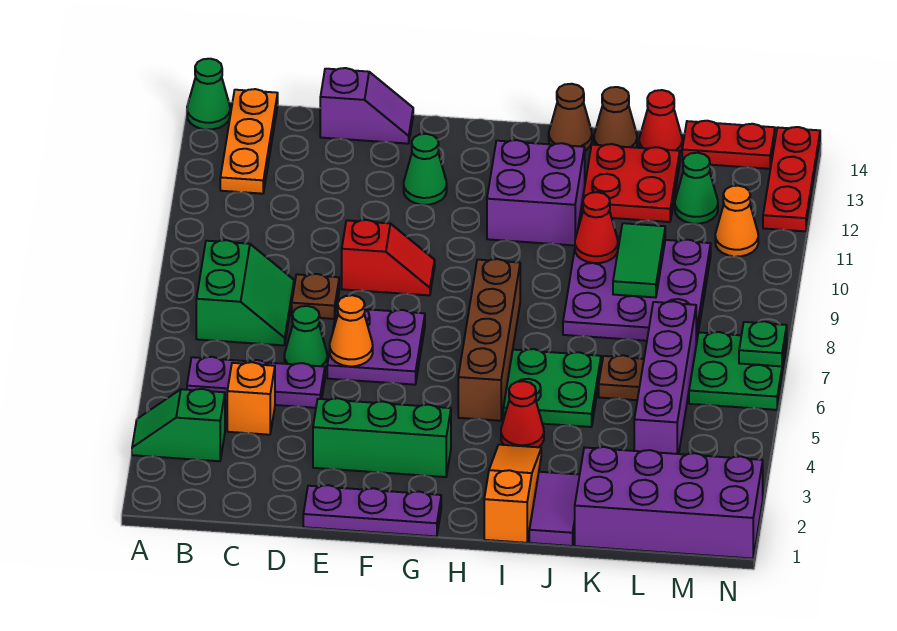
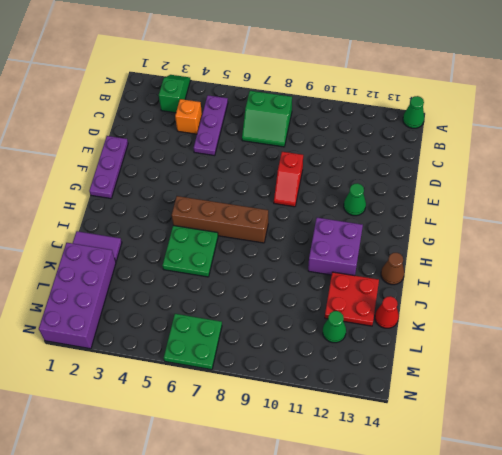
none -> orange plate B12:B14 level 1
none -> green cone D6 level 1
none -> brown plate D8 level 1
none -> purple slope D14:E14 level 1 top D

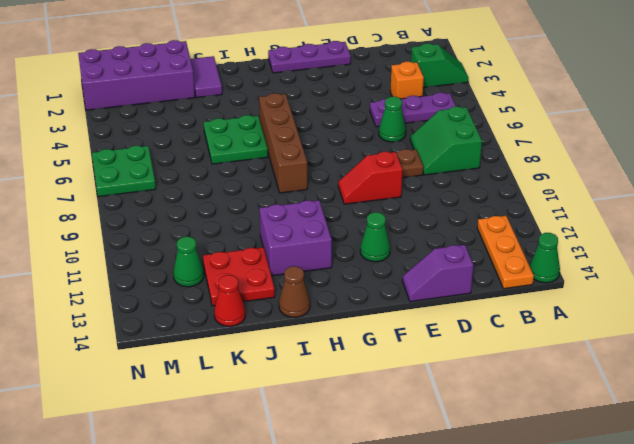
none -> green brick E3:G3 level 1
none -> purple plate E6:F7 level 1
none -> orange slope I1:I3 level 1 top 1
none -> red cone I4 level 1

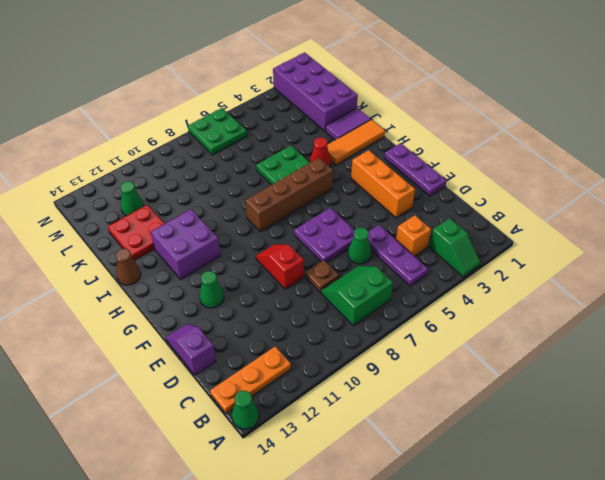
orange brick E3:G3 level 1 -> green brick E3:G3 level 1
orange tile I1:I3 level 1 -> orange slope I1:I3 level 1 top 1
none -> purple plate J8:L10 level 1
none -> brown cone J14 level 1
none -> brown plate K6 level 1
none -> red cone K14 level 1

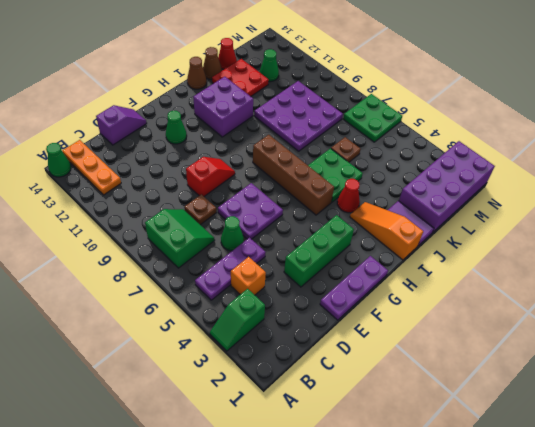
none -> purple brick L4:L7 level 1
none -> red plate L14:M14 level 1
none -> orange cone M11 level 1
none -> red plate N12:N14 level 1

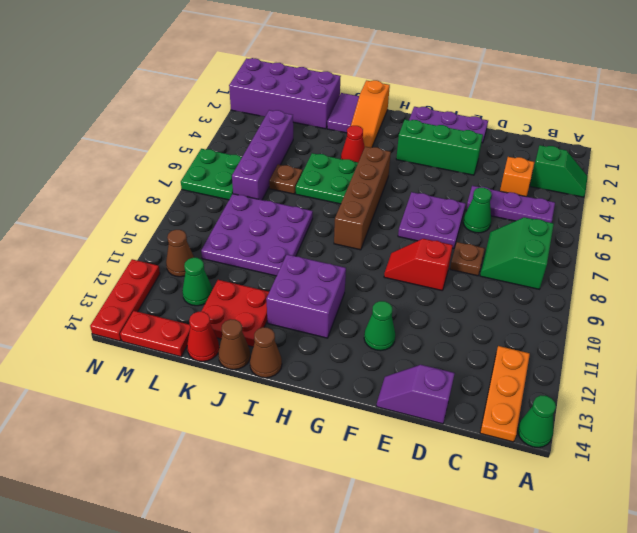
brown cone M11 level 1 -> orange cone M11 level 1
none -> orange cone E6 level 2
none -> red cone J10 level 2
none -> green tile K9:K10 level 2
none -> green plate N7 level 2

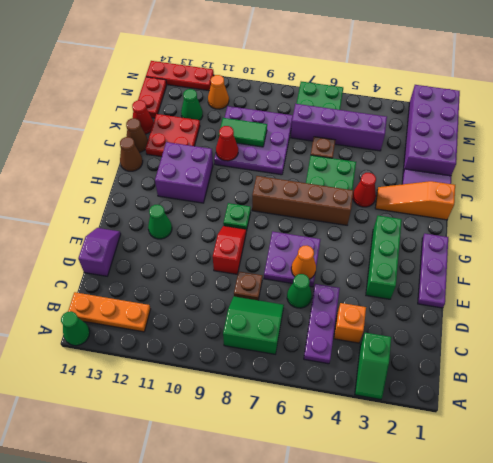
green plate G9 level 1 -> green plate N7 level 2

